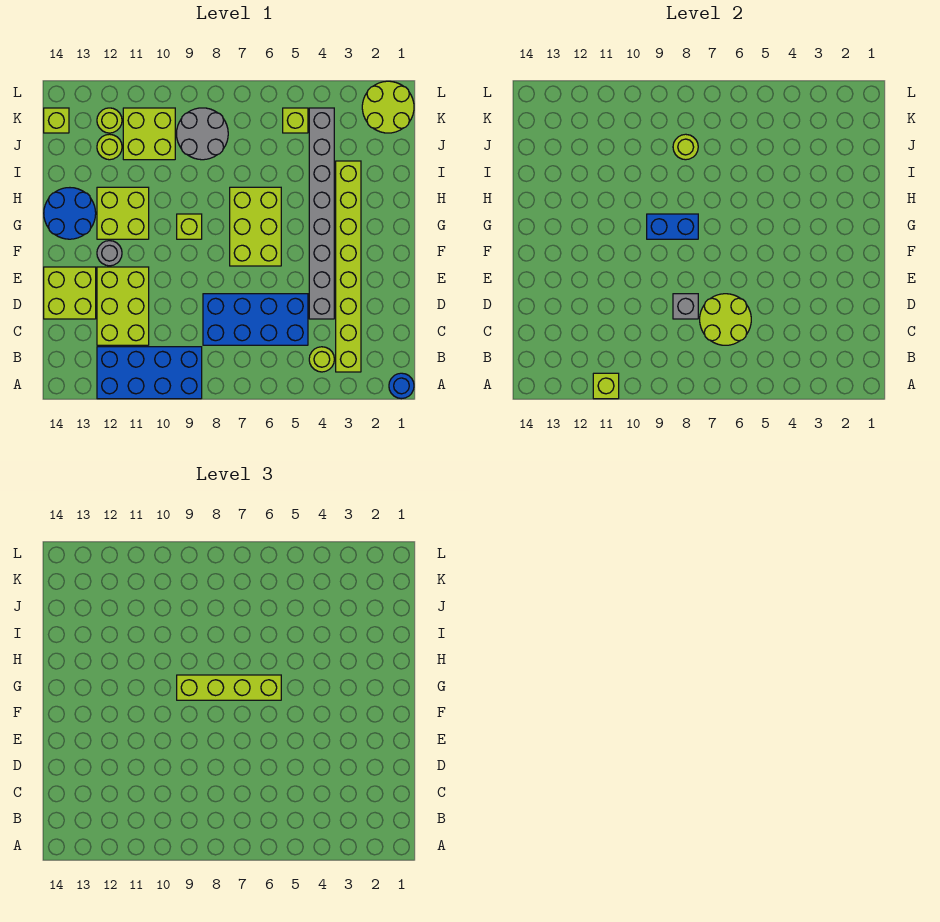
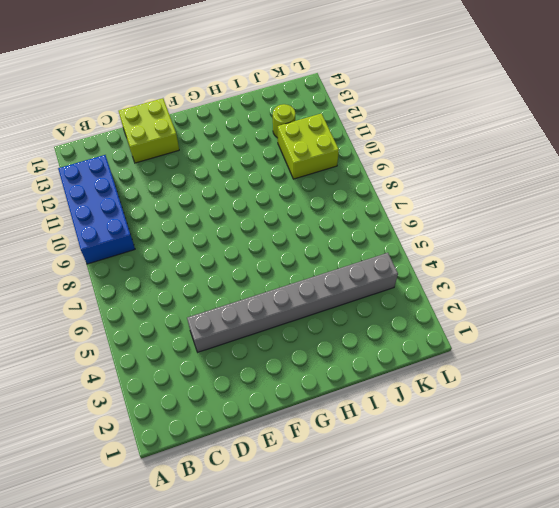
none -> blue round brick A1 level 1
none -> lime brick B3:I3 level 1
none -> lime round brick B4 level 1

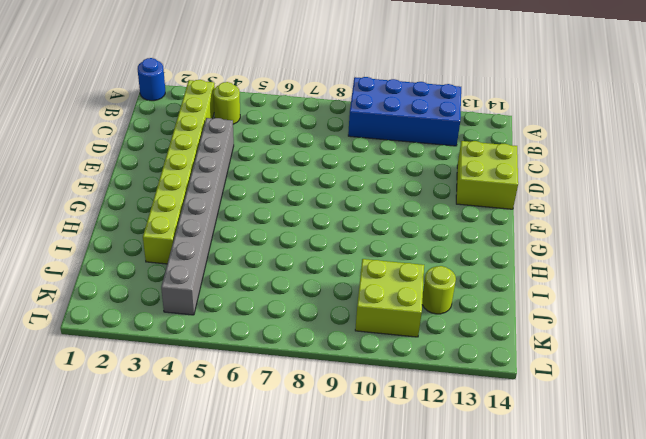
none -> blue brick C5:D8 level 1
none -> lime brick C11:E12 level 1
none -> lime brick F6:H7 level 1

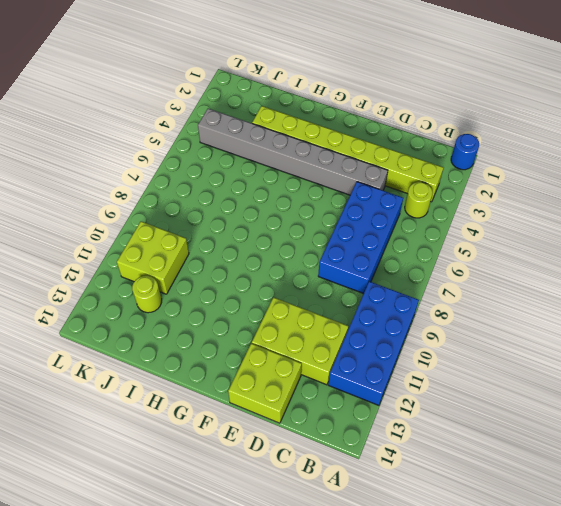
none -> lime brick F6:H7 level 1
none -> grey round brick F12 level 1
none -> lime brick G9 level 1

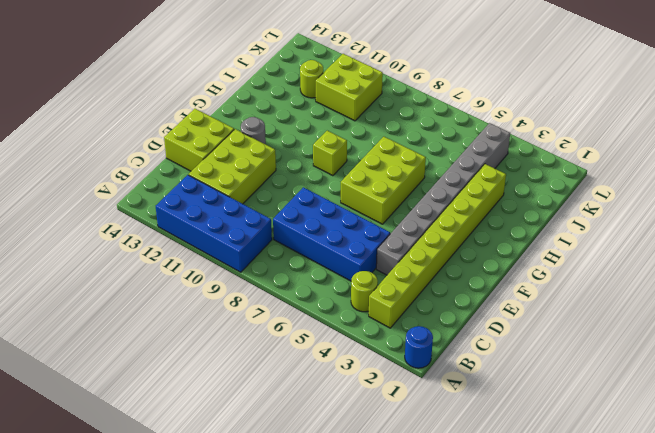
none -> lime brick G11:H12 level 1
none -> blue round brick G13:H14 level 1
none -> grey round brick J8:K9 level 1

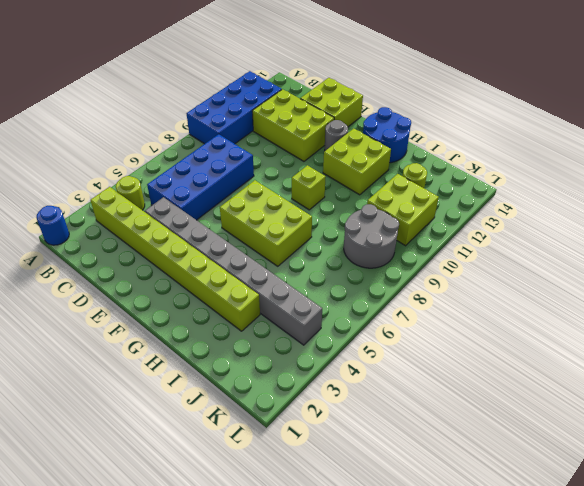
none -> lime round brick K1:L2 level 1
none -> lime brick K5 level 1
none -> lime round brick K12 level 1

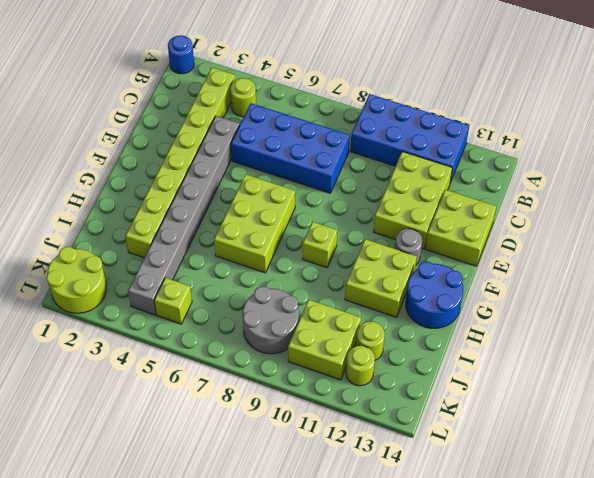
none -> lime brick K14 level 1
none -> lime brick A11 level 2
none -> lime round brick C6:D7 level 2

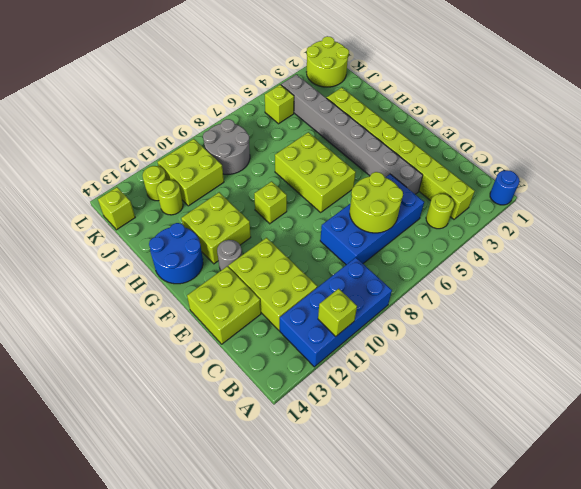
none -> grey brick D8 level 2
none -> blue brick G8:G9 level 2
none -> lime round brick J8 level 2

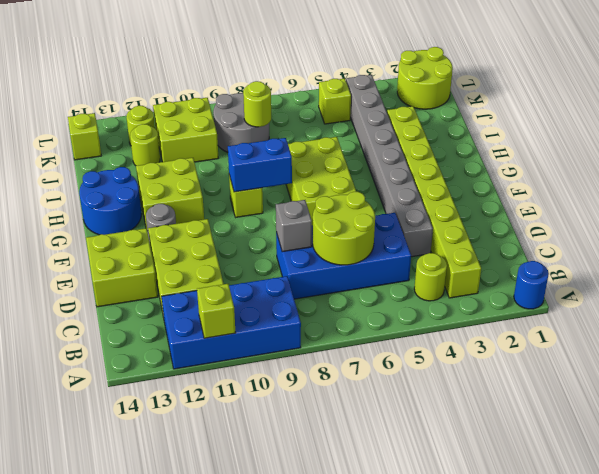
none -> lime brick G6:G9 level 3

